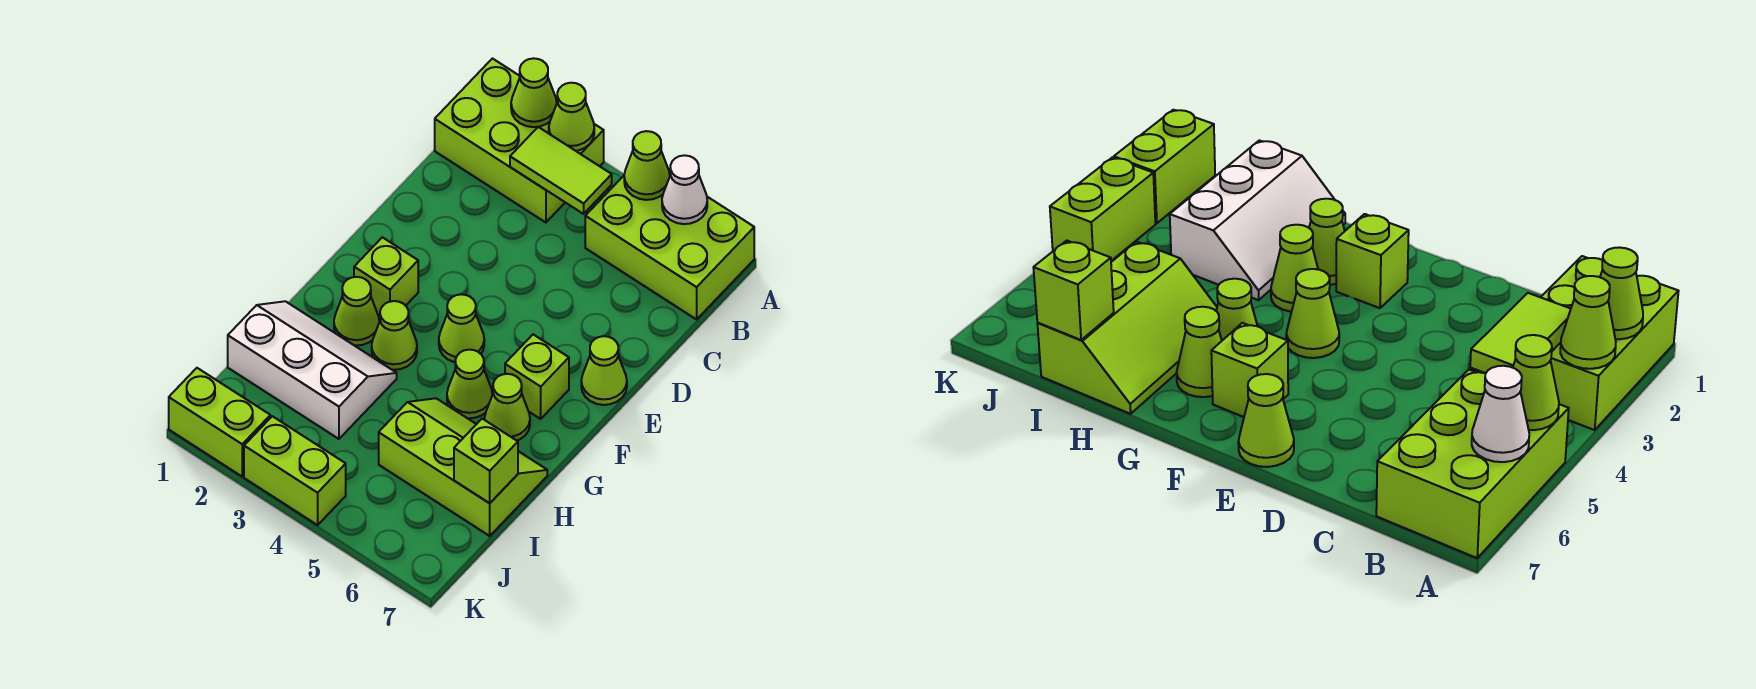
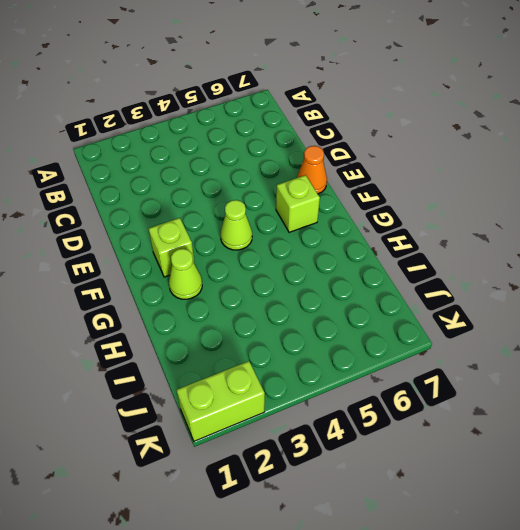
orange cone E7 level 1 -> lime cone E7 level 1
none -> lime brick A1:B3 level 1
none -> lime brick A5:B7 level 1
none -> lime cone G3 level 1

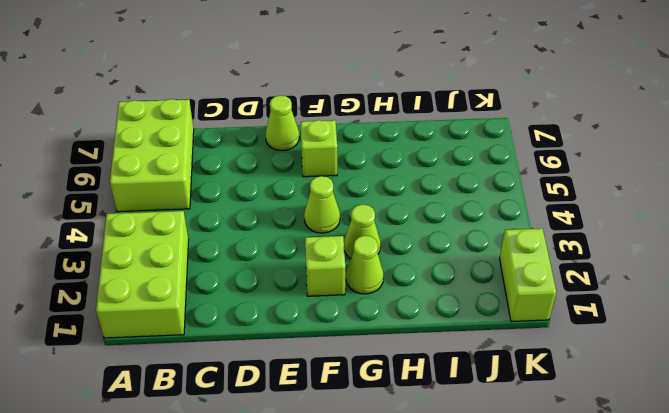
none -> lime cone G5 level 1
none -> lime cone G6 level 1
none -> white slope H1:I3 level 1 top I

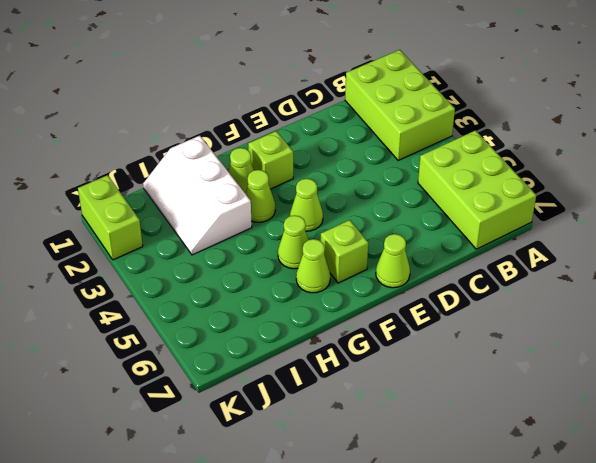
white slope H1:I3 level 1 top H -> white slope H1:I3 level 1 top I
none -> lime slope H5:I7 level 1 top I
none -> lime brick K3:K4 level 1
none -> lime cone A2 level 2

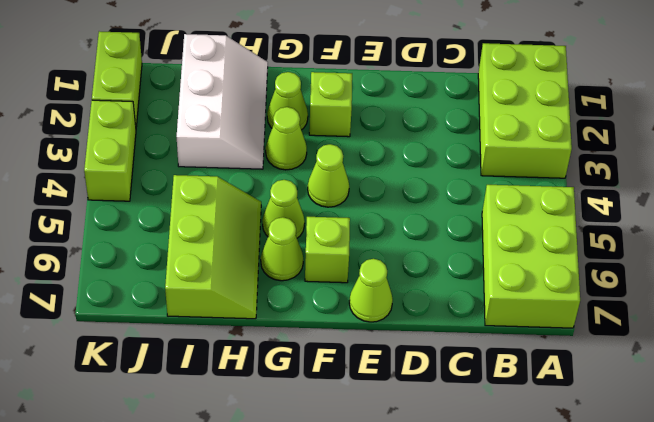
none -> lime cone A2 level 2
none -> lime cone A3 level 2
none -> lime cone A5 level 2

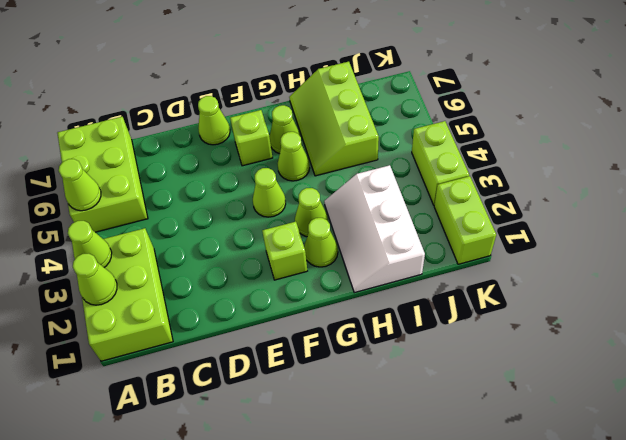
none -> white cone A6 level 2
none -> lime tile B3:B4 level 2
none -> lime brick I7 level 2

